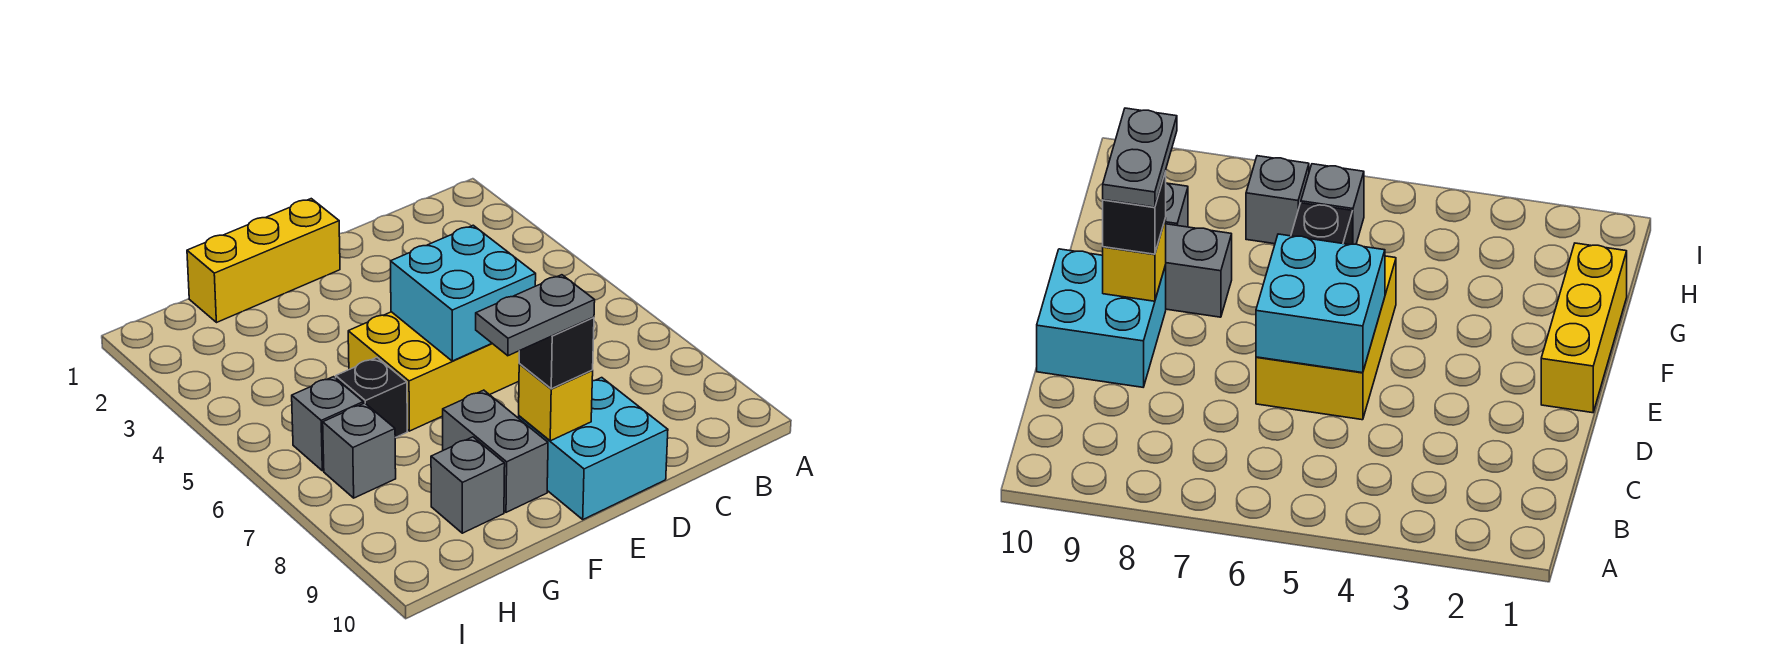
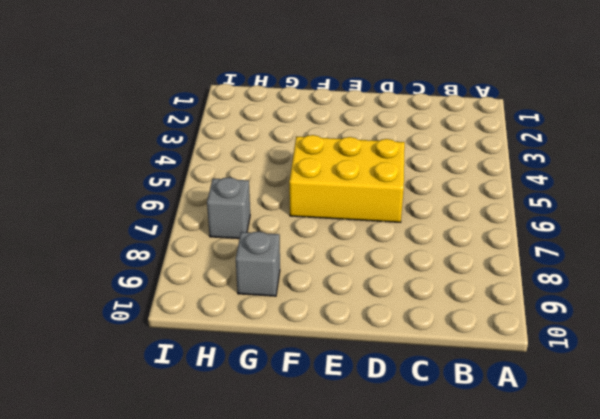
none -> cyan brick D9:E10 level 1
none -> yellow brick E1:G1 level 1
none -> grey brick F8:F9 level 1

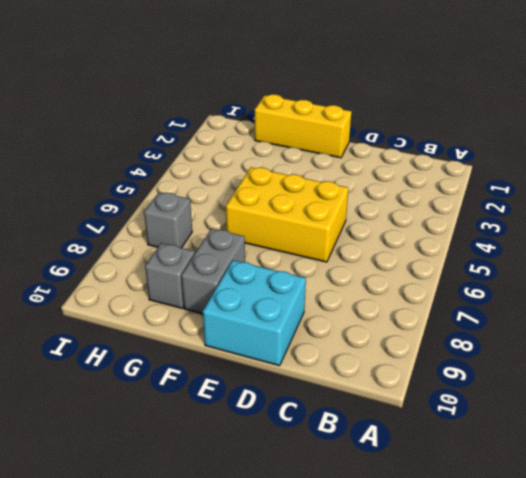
none -> black brick G6 level 1
none -> grey brick H6 level 1
none -> cyan brick D5:E6 level 2

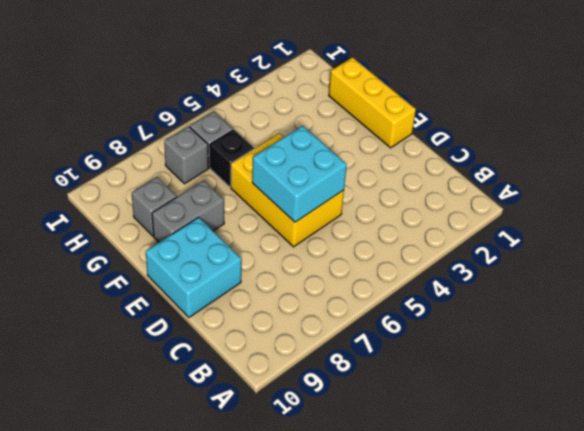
none -> yellow brick E9 level 2
none -> black brick E9 level 3
none -> grey plate E9:F9 level 4

